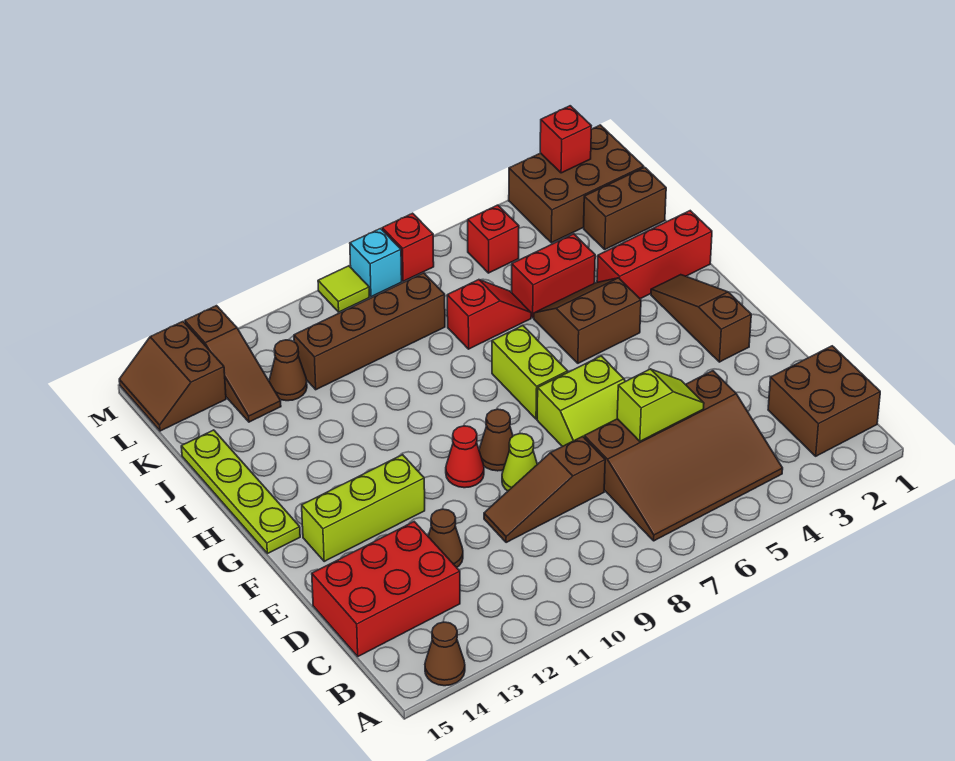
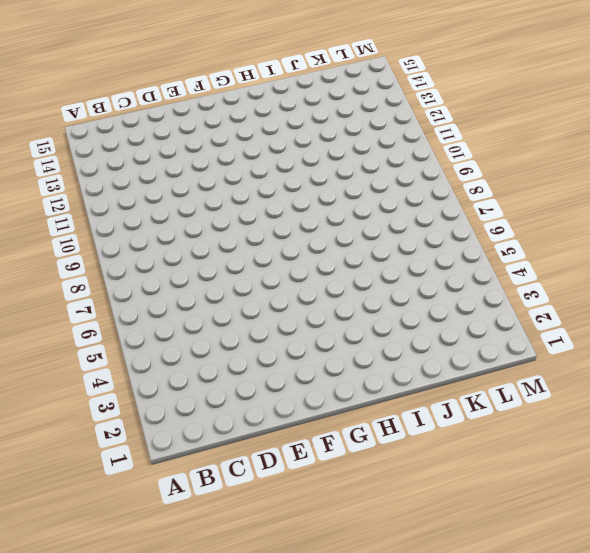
none -> brown cone A14 level 1
none -> brown brick B1:C2 level 1
none -> brown slope B4:D7 level 1 top D
none -> red brick C13:D15 level 1

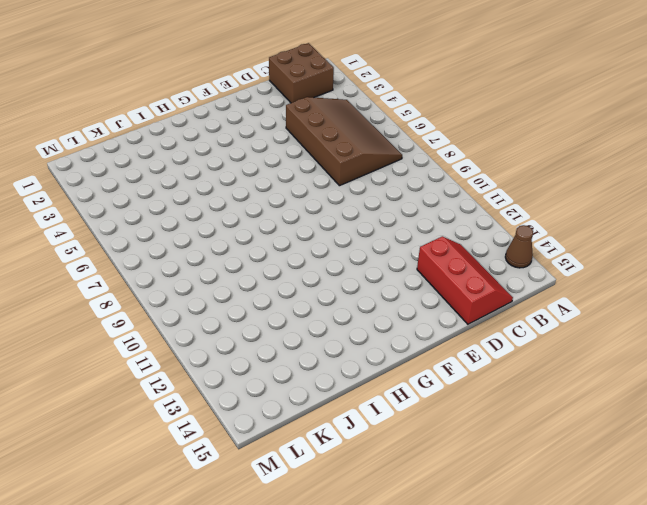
red slope C13:D15 level 1 top D -> red brick C13:D15 level 1
none -> brown slope D8:D10 level 1 top 8
none -> brown cone D12 level 1
none -> lime slope E6:F7 level 1 top F
none -> lime cone E9 level 1

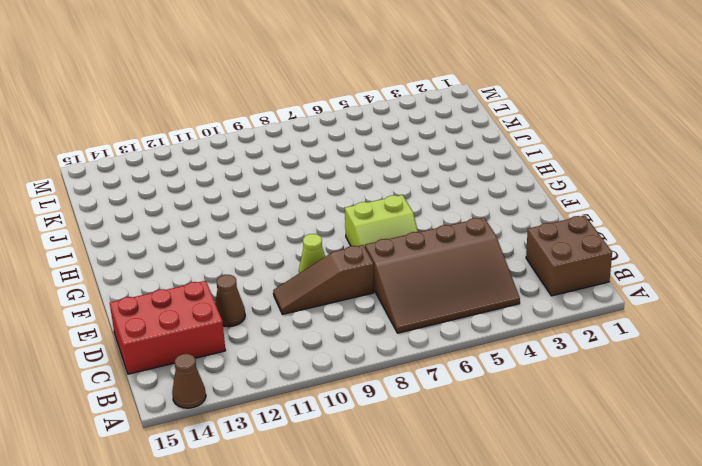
none -> brown slope F2:H2 level 1 top F
none -> brown cone F9 level 1
none -> red cone F10 level 1
none -> lime brick F12:F14 level 1

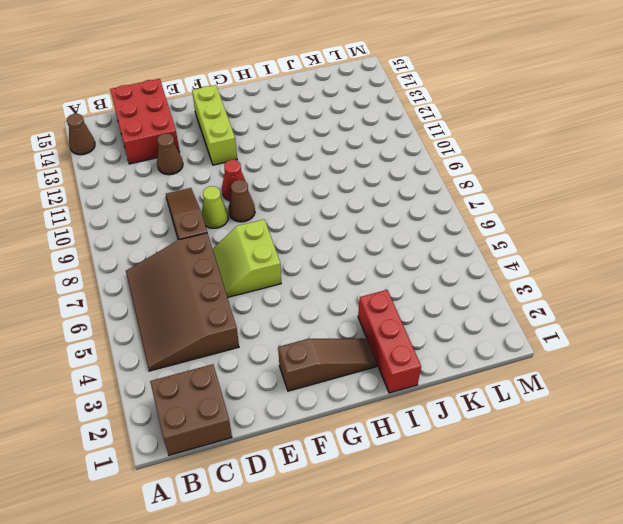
none -> lime brick G7:H7 level 1
none -> lime plate G15:J15 level 1
none -> brown slope H4:I5 level 1 top H
none -> red brick J4:J5 level 1

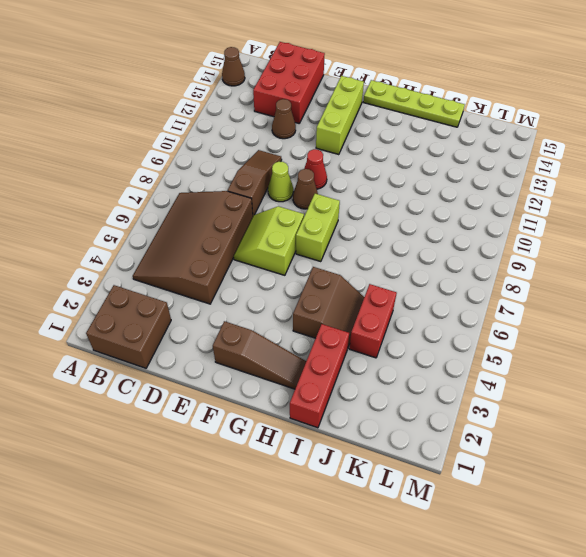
lime brick G7:G8 level 1 -> lime brick G7:H7 level 1
none -> red slope J6:J7 level 1 top 7
none -> brown brick K1:K2 level 1
none -> brown brick K8:K11 level 1
none -> brown cone K12 level 1

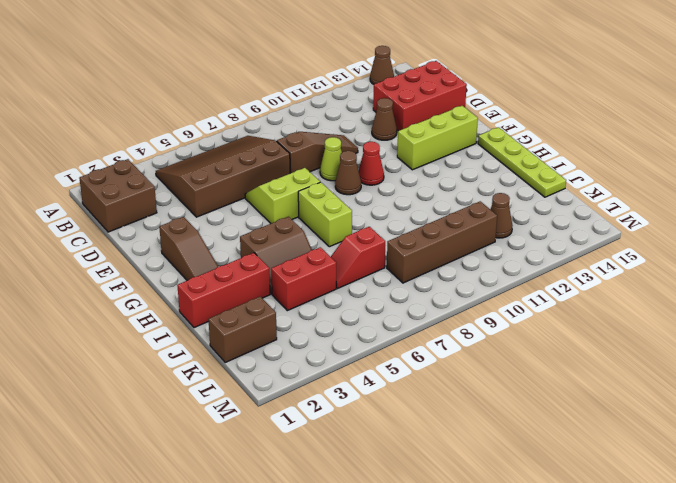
none -> brown slope K13:M13 level 1 top M
none -> brown brick L1:M3 level 1
none -> red brick L5 level 1
none -> brown slope L14:M15 level 1 top 14

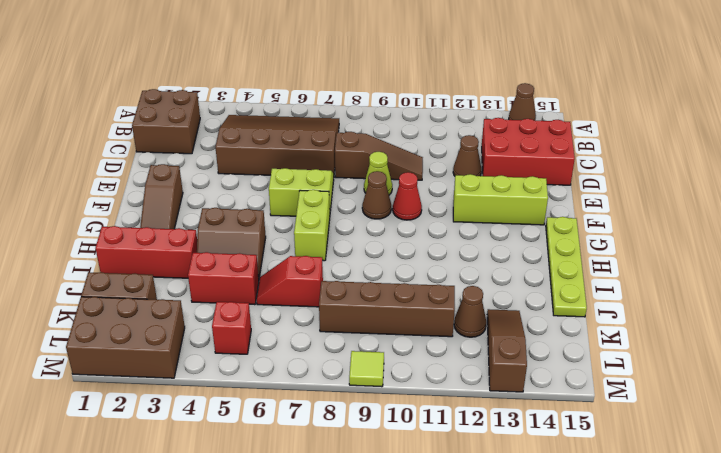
none -> brown slope L14:M15 level 1 top 14
none -> red brick M7 level 1
none -> cyan brick M8 level 1
none -> lime slope D5:D6 level 2 top 6

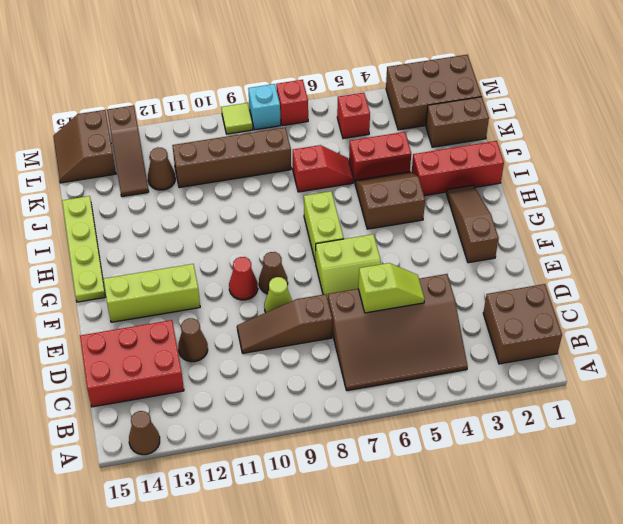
none -> red brick M2 level 2

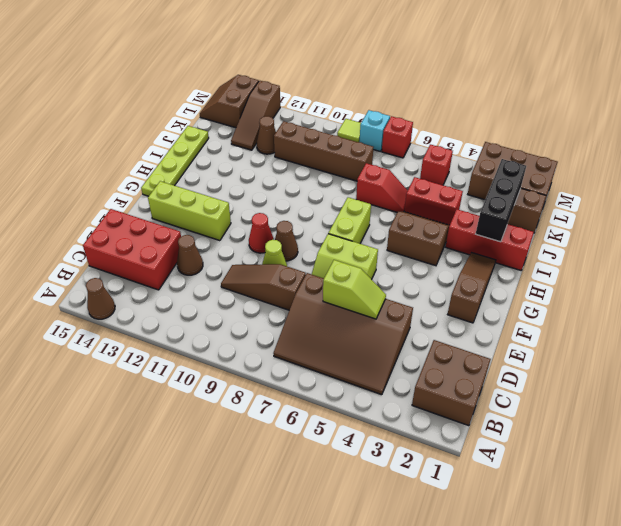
black brick I2:K2 level 2 -> none
none -> red brick M2 level 2

